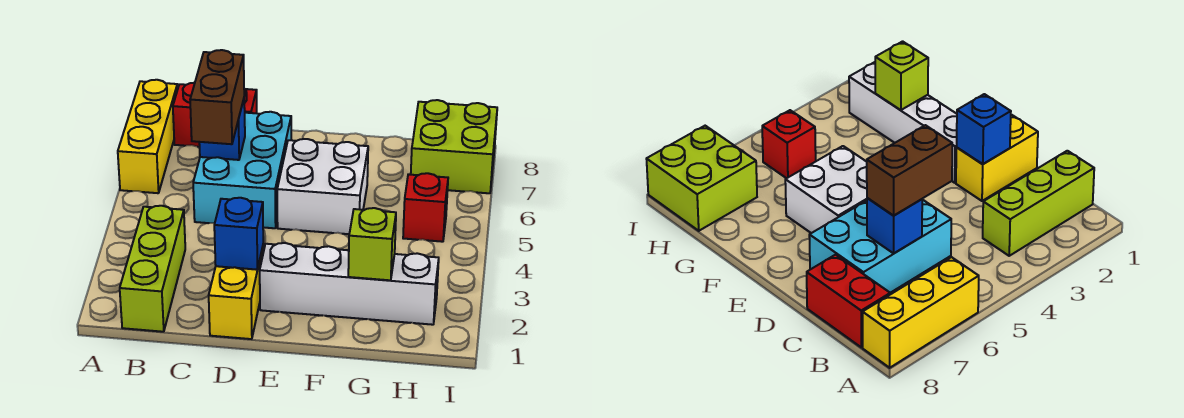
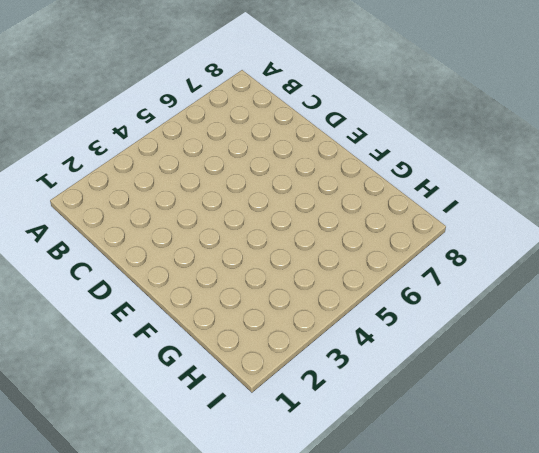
none -> yellow brick A6:A8 level 1
none -> lime brick B1:B3 level 1
none -> red brick B8:C8 level 1

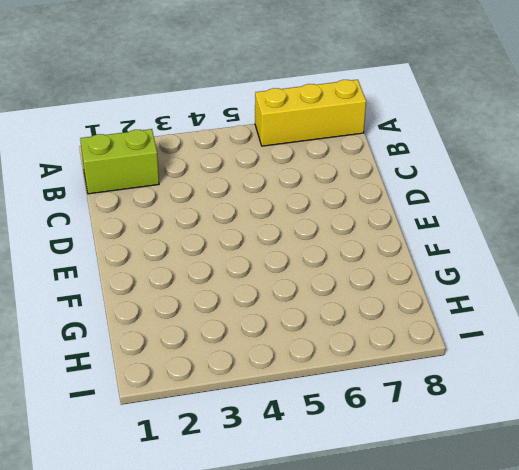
lime brick B1:B2 level 1 -> lime brick B1:B3 level 1
none -> red brick B8:C8 level 1
none -> cyan brick C5:D7 level 1
none -> yellow brick D1:D2 level 1

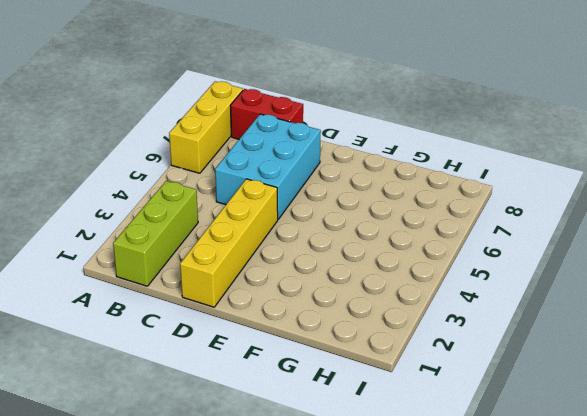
yellow brick D1:D4 level 1 -> yellow brick D1:D2 level 1
none -> white brick E2:H2 level 1
none -> white brick E5:F6 level 1
none -> red brick H5 level 1

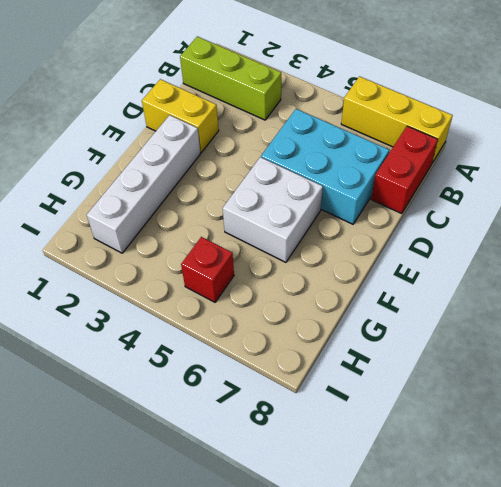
none -> lime brick H7:I8 level 1
none -> blue brick C6 level 2
none -> blue brick D2 level 2

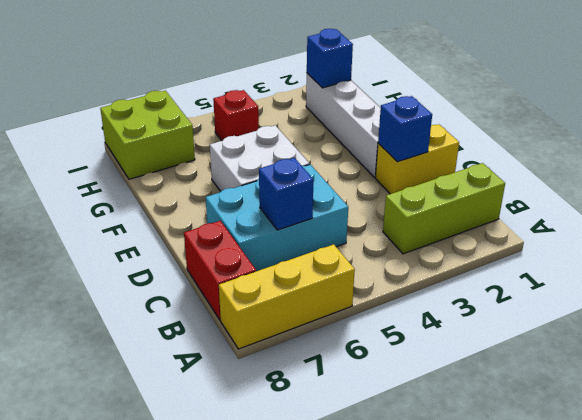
blue brick H2 level 2 -> none
none -> lime brick G2 level 2
none -> brown brick C5:C6 level 3

